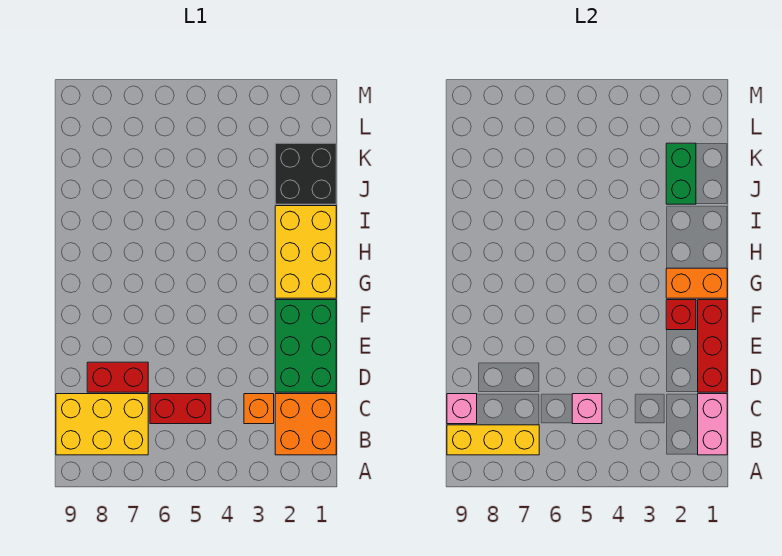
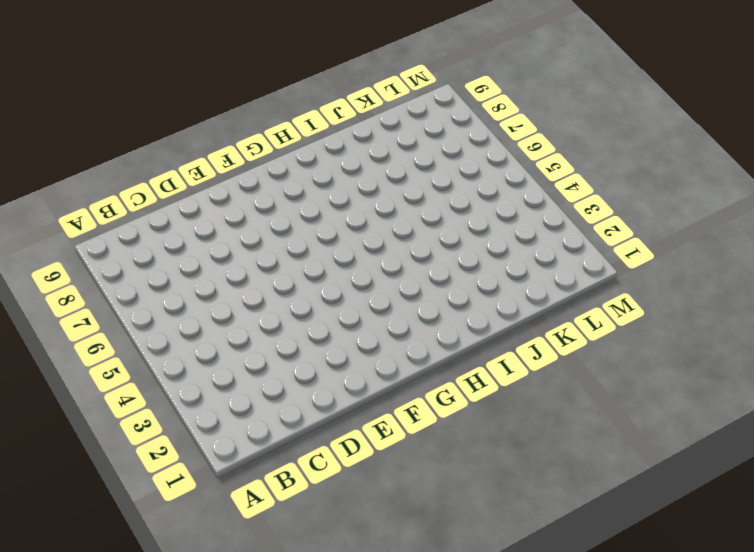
none -> orange brick B1:C2 level 1
none -> yellow brick B7:C9 level 1
none -> orange brick C3 level 1

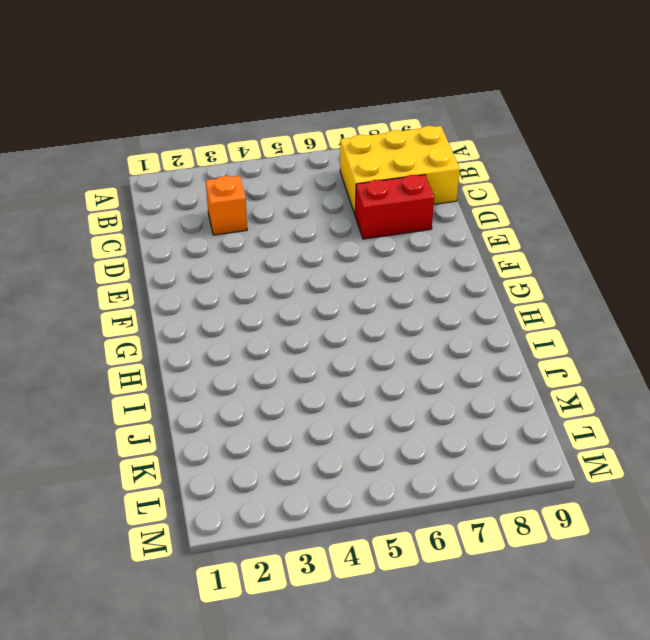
none -> orange brick B1:C2 level 1
none -> red brick C5:C6 level 1
none -> green brick D1:F2 level 1

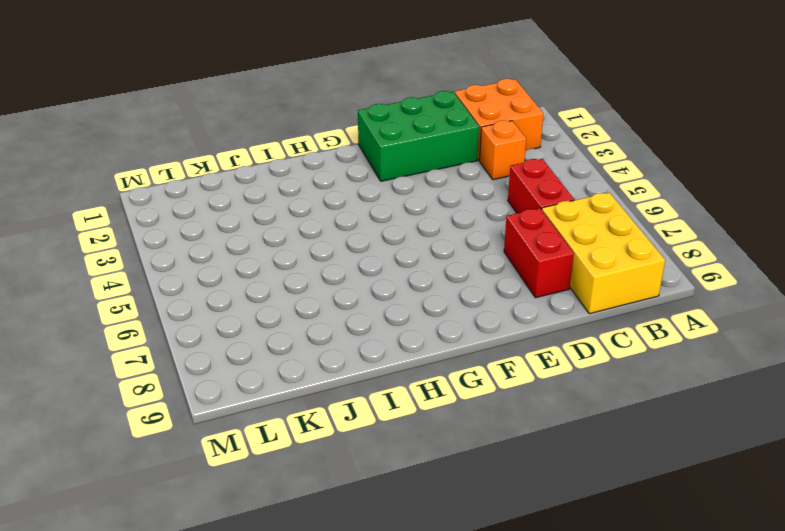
none -> yellow brick G1:I2 level 1
none -> black brick J1:K2 level 1
none -> pink brick B1:C1 level 2

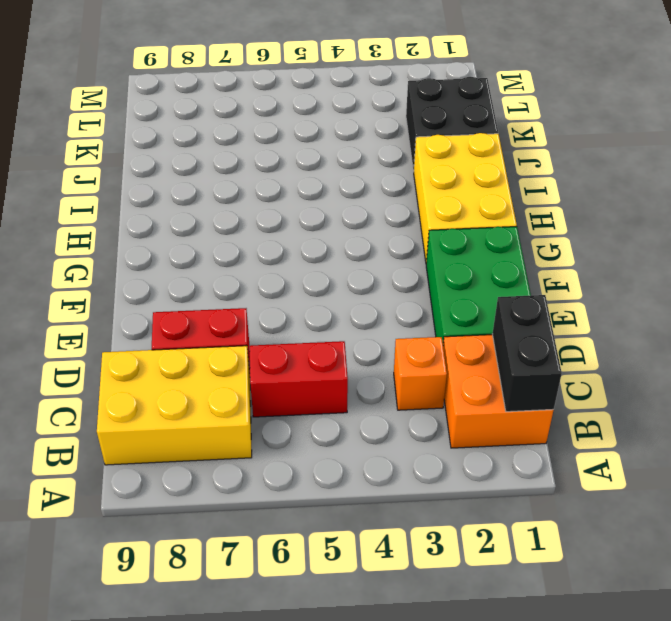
black brick B1:C1 level 2 -> pink brick B1:C1 level 2
none -> yellow brick B7:B9 level 2
none -> pink brick C5 level 2
none -> pink brick C9 level 2

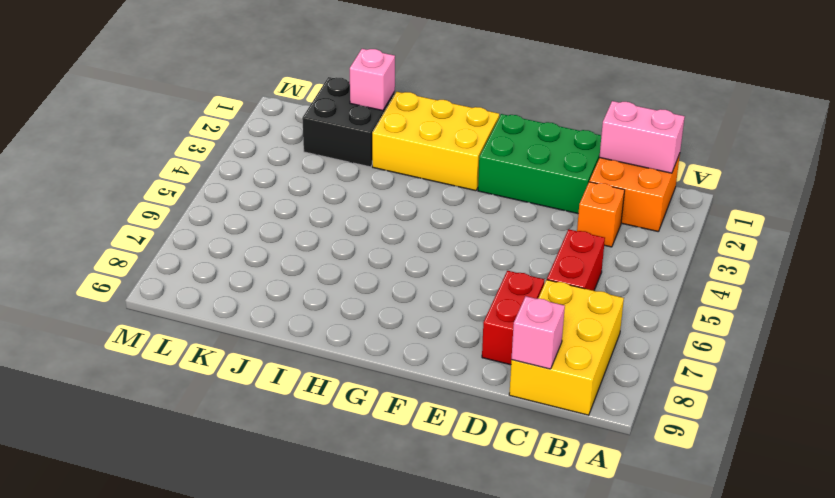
pink brick J1 level 2 -> pink brick C5 level 2
none -> yellow brick B7:B9 level 2
none -> red brick D1:F1 level 2
none -> red brick F2 level 2

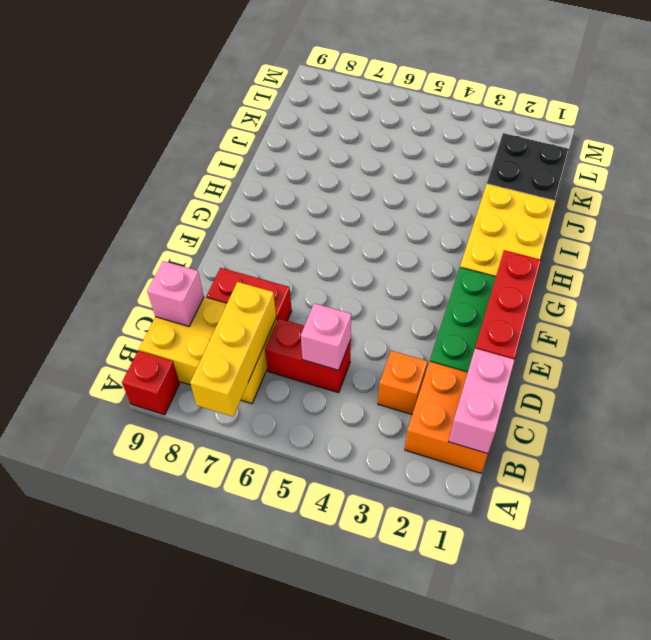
yellow brick A7:C7 level 2 -> yellow brick B7:B9 level 2
red brick A9 level 1 -> red brick F2 level 2
none -> orange brick G1:G2 level 2
none -> green brick J2:K2 level 2

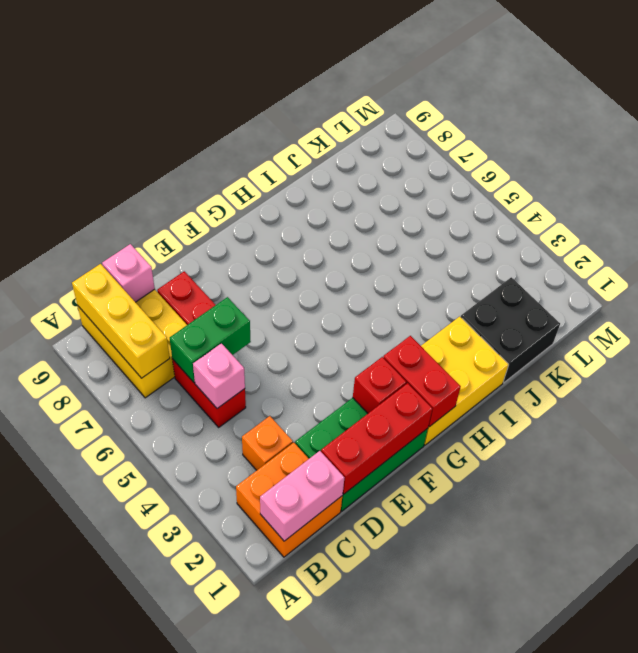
green brick C6:D6 level 2 -> green brick J2:K2 level 2
red brick G1:G2 level 2 -> orange brick G1:G2 level 2

